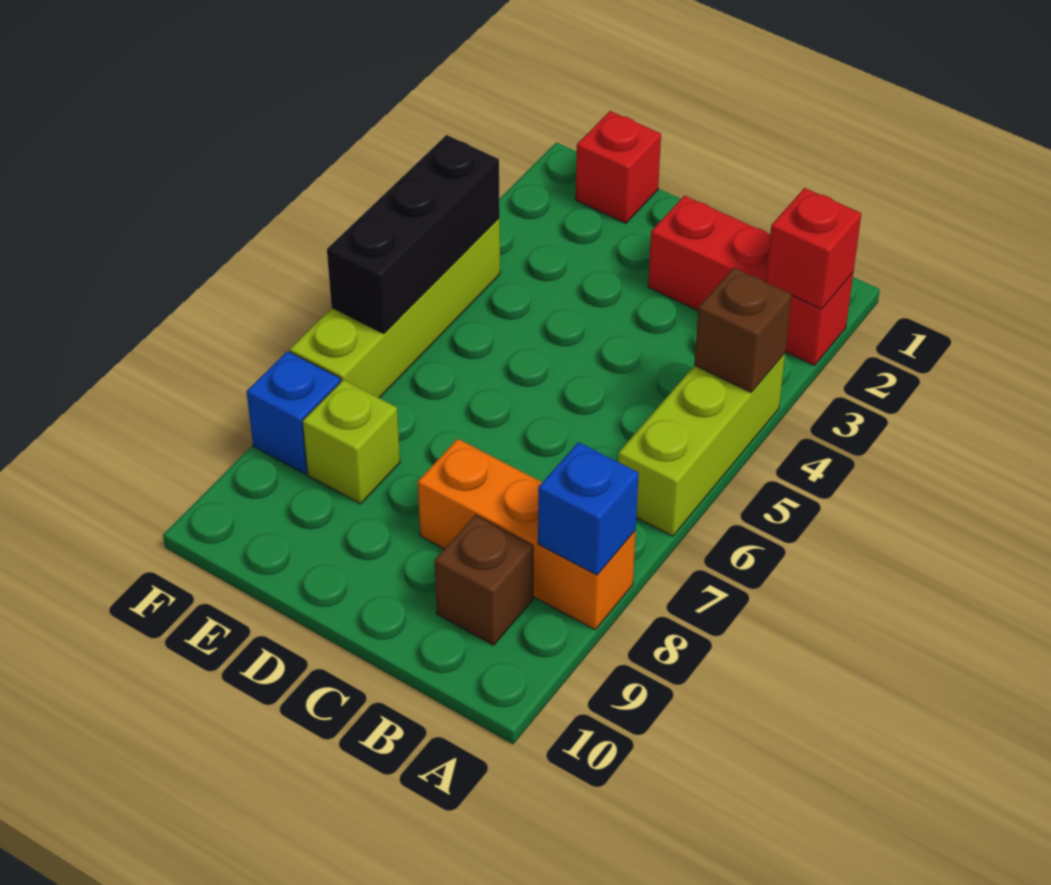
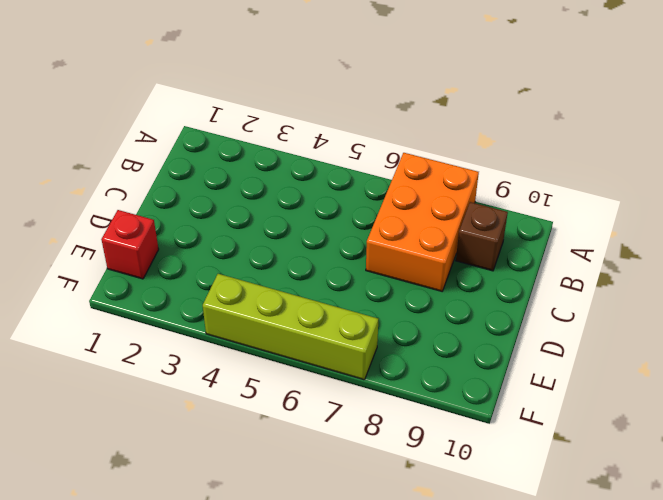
orange brick A7:C8 level 1 -> orange brick A8:C8 level 1
none -> red brick A2:C2 level 1
none -> lime brick A4:A6 level 1
none -> lime brick E8 level 1

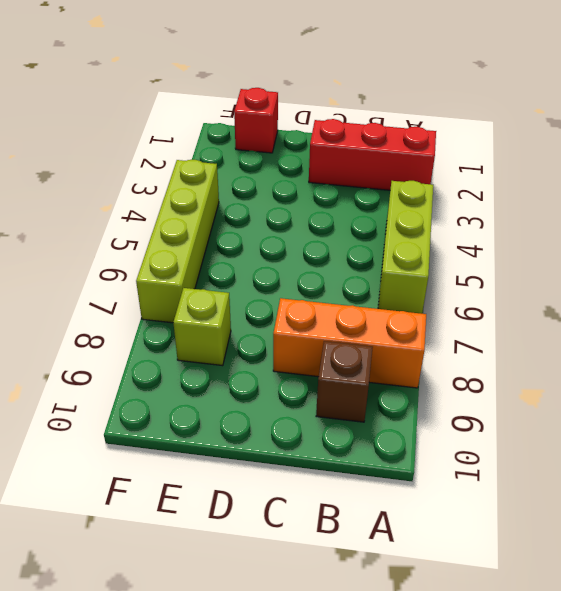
none -> blue brick F8 level 1
none -> red brick A2 level 2
none -> brown brick A4 level 2

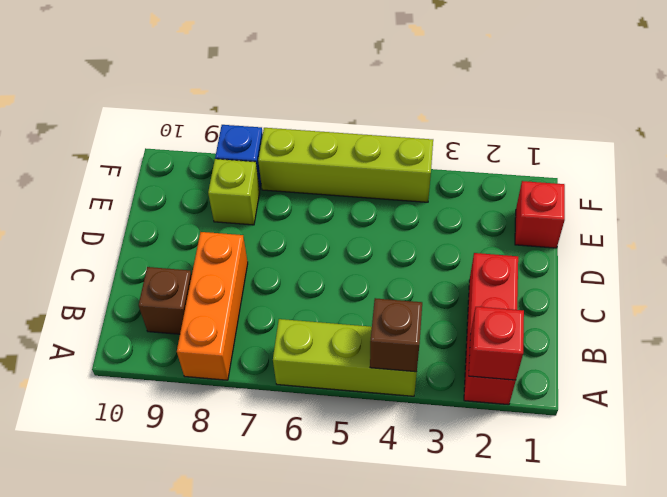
none -> blue brick A8 level 2
none -> black brick F4:F6 level 2

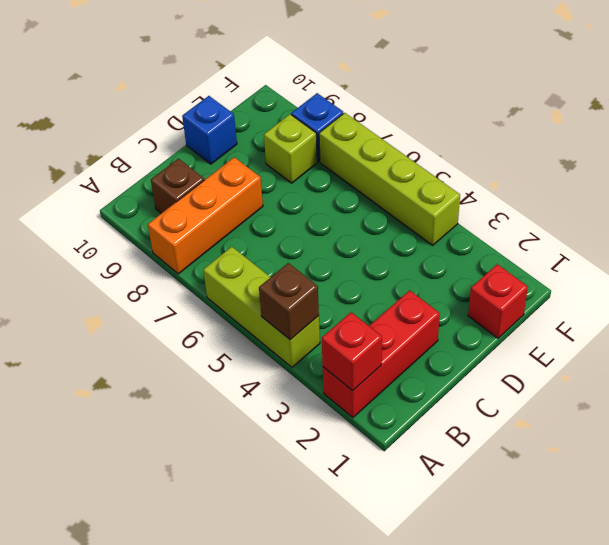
blue brick D10 level 1 -> blue brick A8 level 2
none -> black brick F4:F6 level 2

